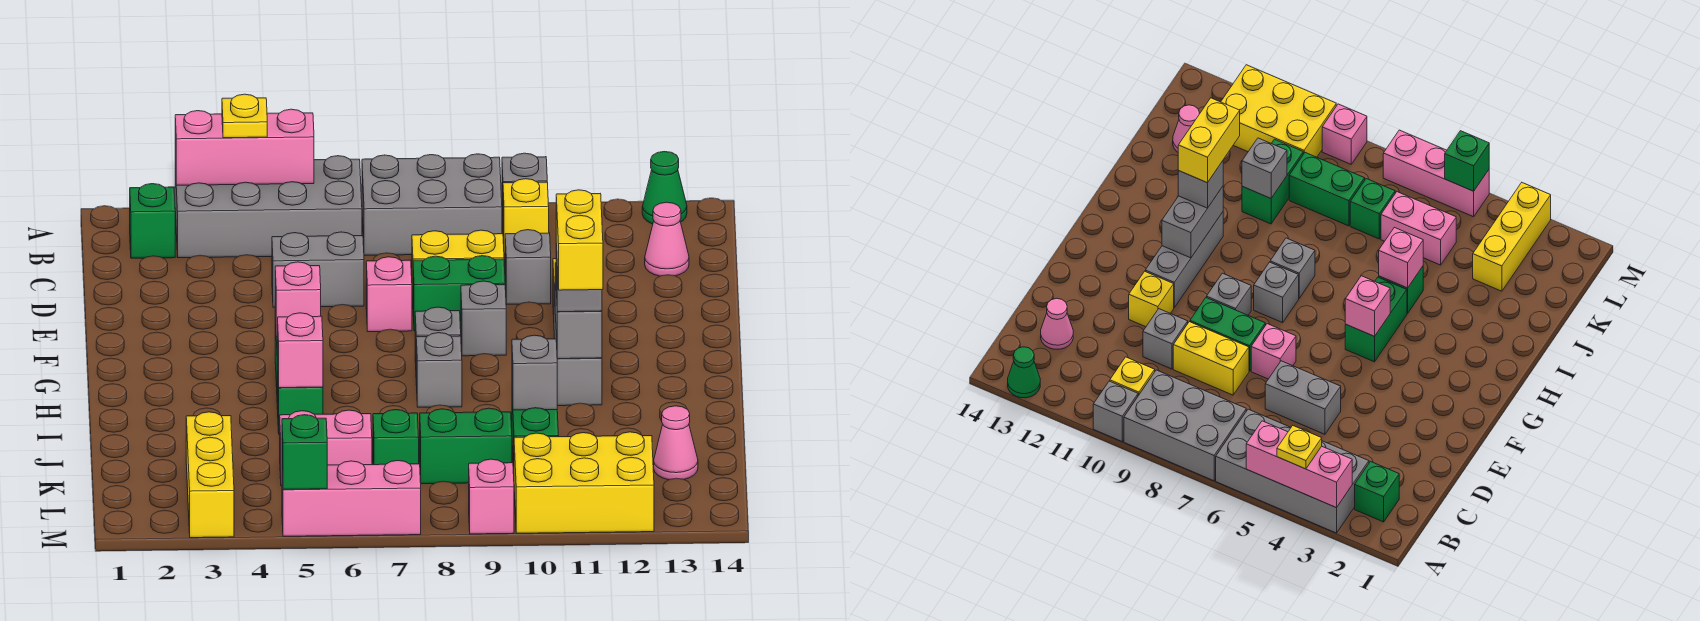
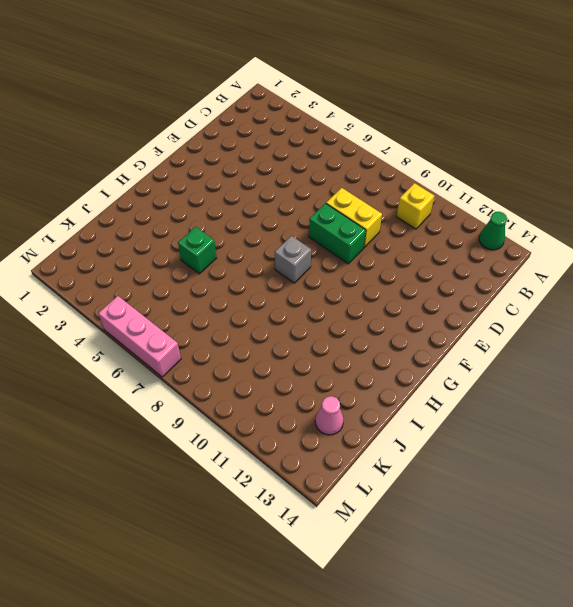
none -> grey brick A3:B6 level 1
none -> grey brick A7:B9 level 1
none -> grey brick A10 level 1
none -> green brick B2 level 1

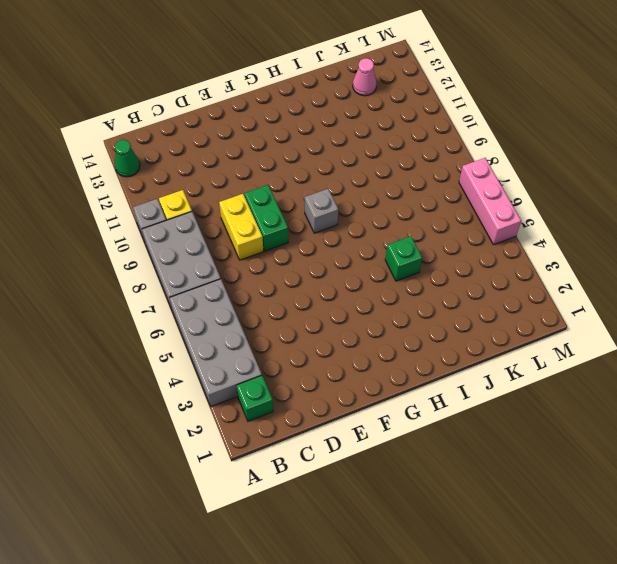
none -> pink cone C13 level 1
none -> grey brick D5:D6 level 1
none -> grey brick D10 level 1
none -> pink brick E7 level 1

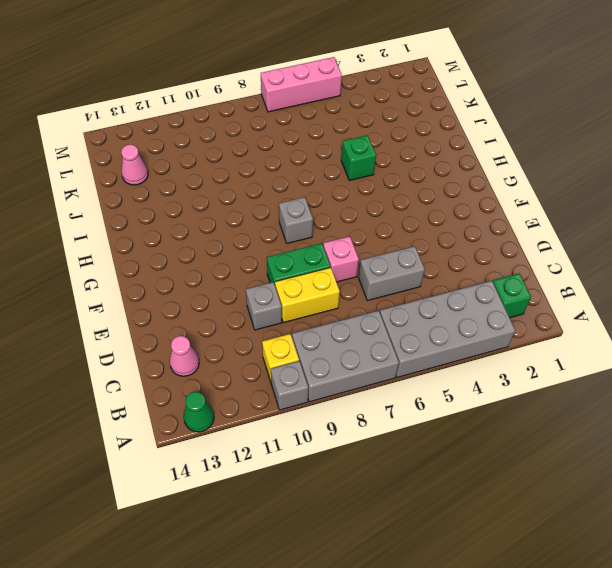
none -> yellow brick E11 level 1
none -> grey brick F9 level 1
none -> grey brick F11:H11 level 1
none -> green brick G5:H5 level 1

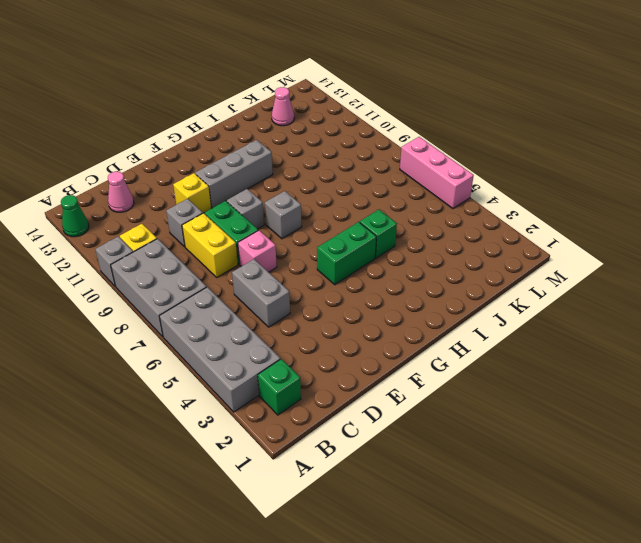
none -> grey brick H8 level 1
none -> green brick J10:K10 level 1
none -> yellow brick K3:M3 level 1
none -> pink brick K5:K6 level 1

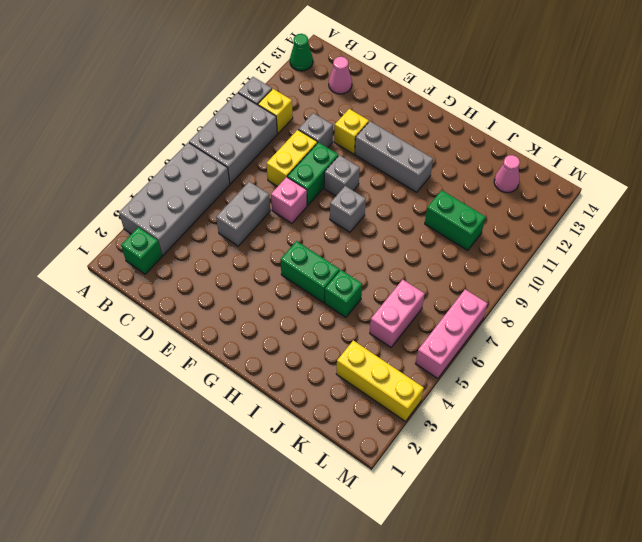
none -> grey brick H8 level 1
none -> green brick K7 level 1
none -> green brick K8:K9 level 1
none -> yellow brick L10:M12 level 1

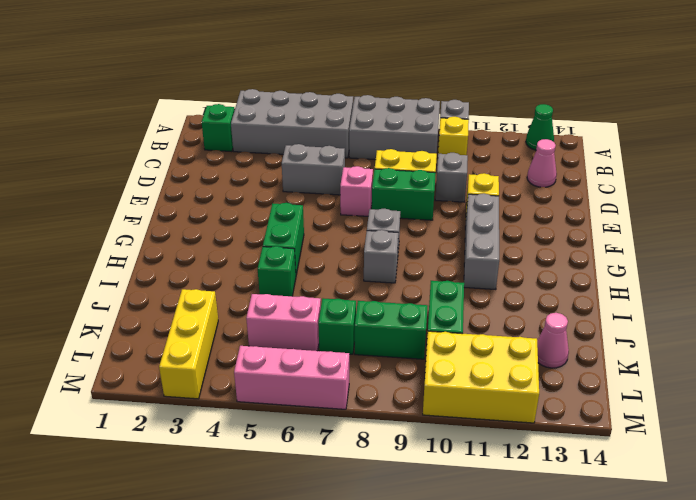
none -> grey brick F9 level 1
none -> pink brick M9 level 1
none -> pink brick A3:A5 level 2
none -> pink brick G5 level 2

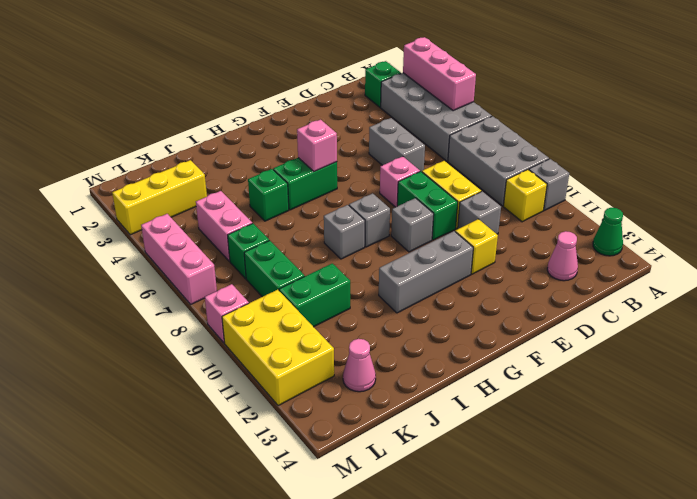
none -> grey brick G11:H11 level 2
none -> pink brick I5 level 2
none -> grey brick J10 level 2
none -> green brick M5 level 2

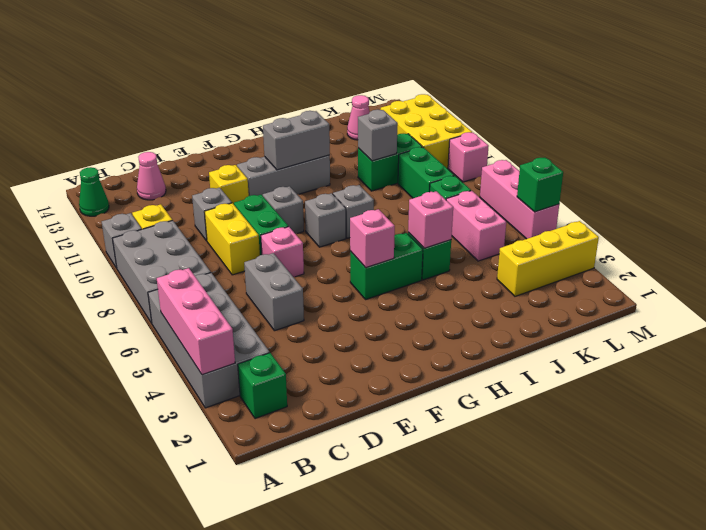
none -> yellow plate A4 level 3
none -> grey brick H11 level 3
none -> yellow brick H11:I11 level 4

